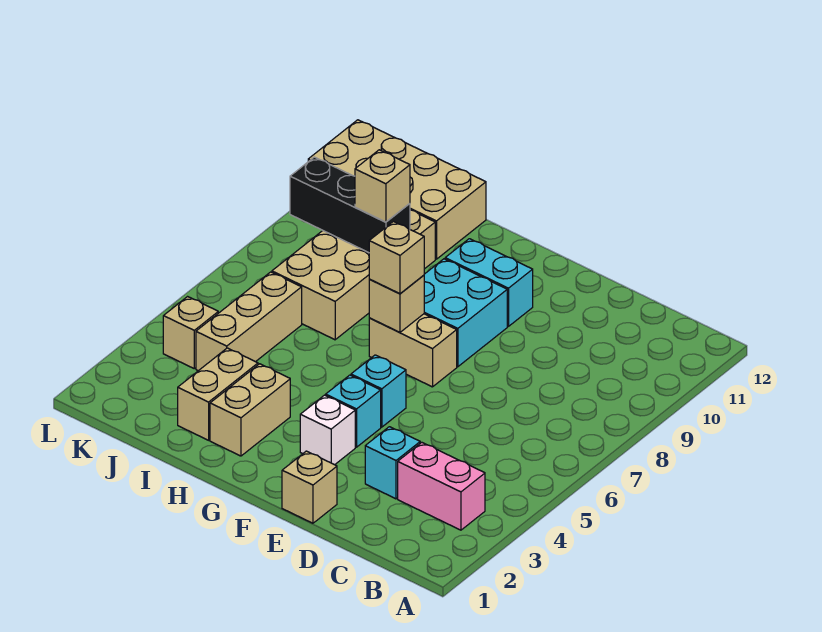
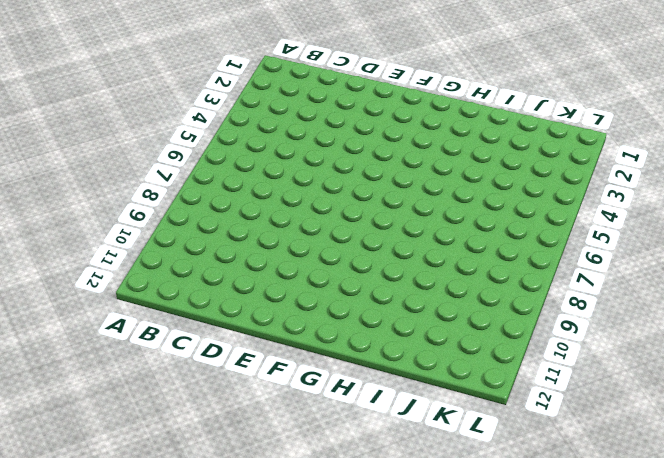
none -> pink brick B3:C3 level 1
none -> cyan brick D3 level 1
none -> tan brick E1 level 1

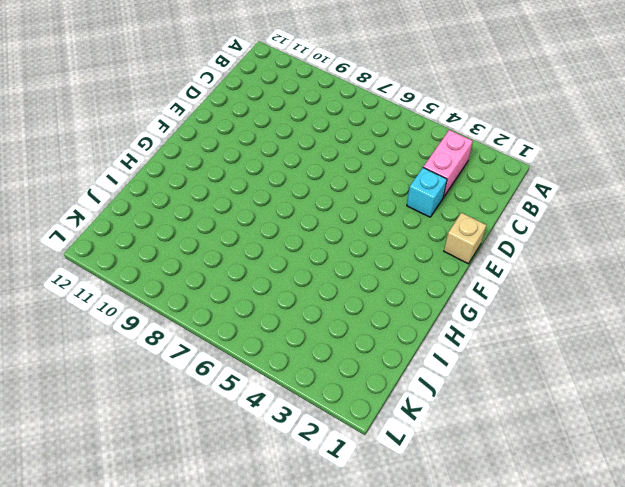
none -> white brick F3 level 1
none -> cyan brick F4 level 1
none -> cyan brick F5 level 1

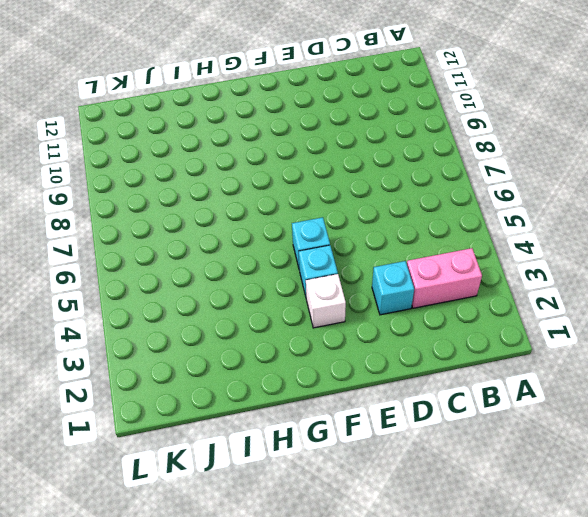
none -> tan brick E1 level 1
none -> tan brick F7:G7 level 1
none -> cyan brick F8:G9 level 1

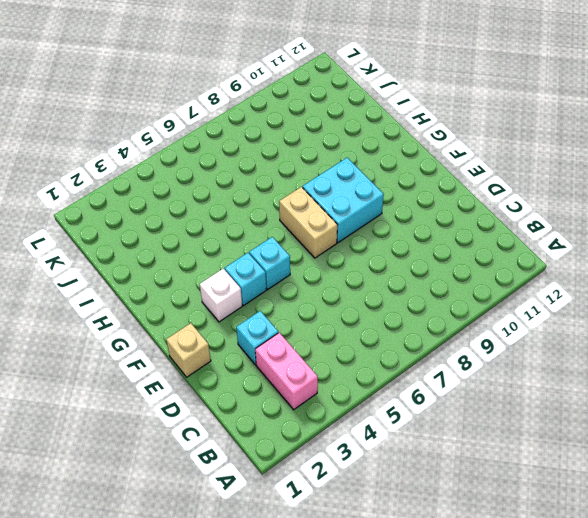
none -> cyan brick F10:G10 level 1
none -> tan brick H2:H3 level 1
none -> tan brick I2:I3 level 1

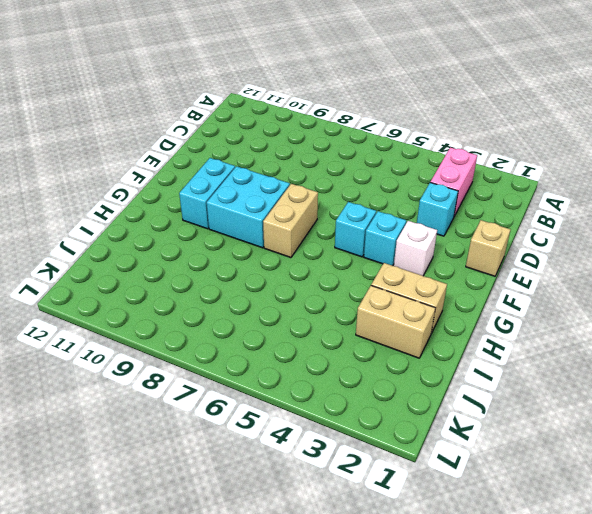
none -> tan brick I7:J10 level 1
none -> tan brick I11:L12 level 1
none -> tan brick J4:J6 level 1

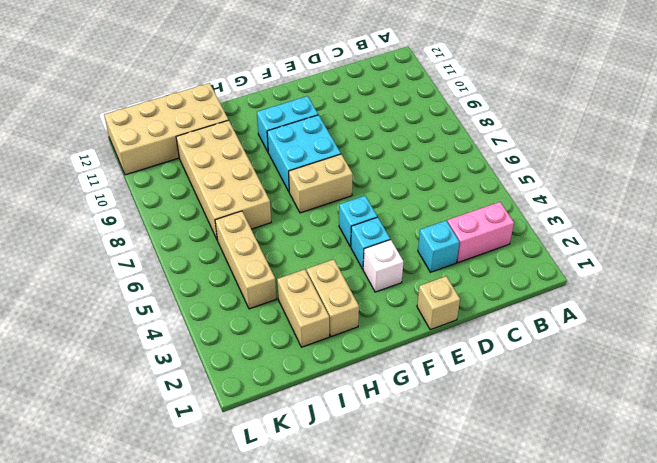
none -> tan brick K4 level 1
none -> tan brick G7 level 2
none -> black brick I9:K9 level 2

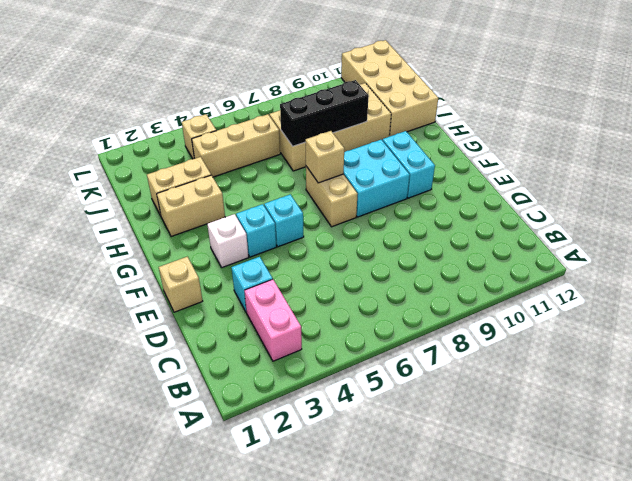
black brick I7:I9 level 2 -> black brick I9:K9 level 2
none -> tan brick G7 level 3
none -> tan brick I9 level 3

